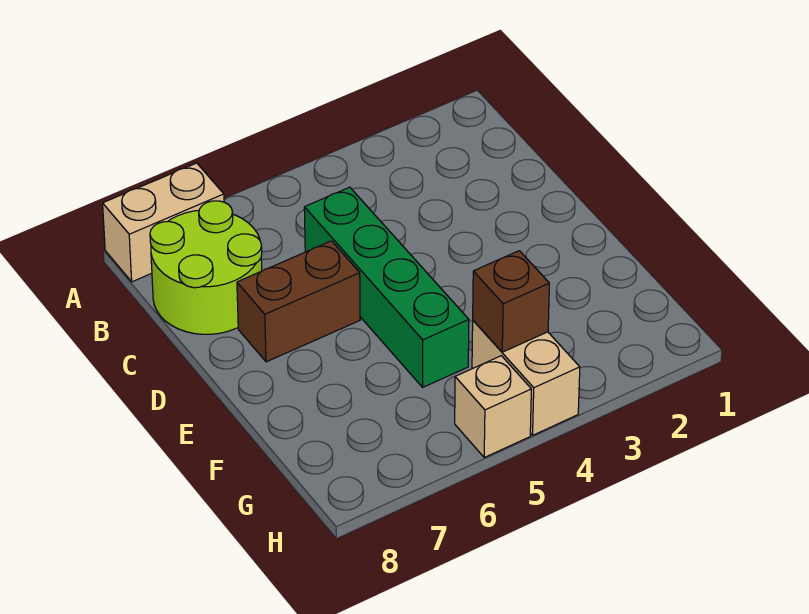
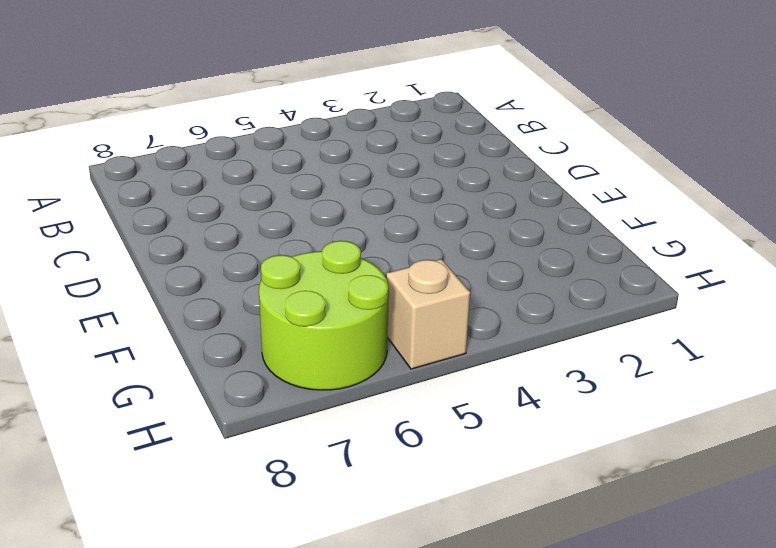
lime round brick G6:H7 level 1 -> lime round brick B7:C8 level 1
none -> tan brick A7:A8 level 1
none -> green brick C5:F5 level 1

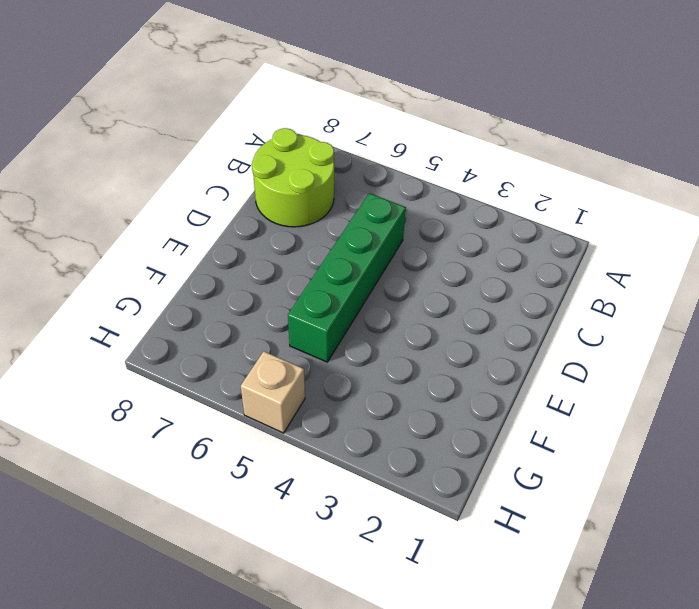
none -> tan brick A7:A8 level 1
none -> brown brick D6:D7 level 1

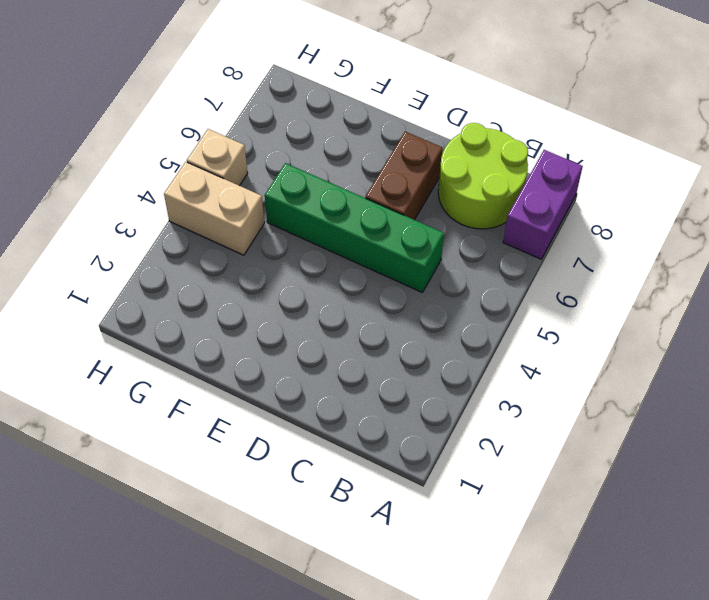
purple brick A7:A8 level 1 -> tan brick A7:A8 level 1
none -> brown brick G4 level 2

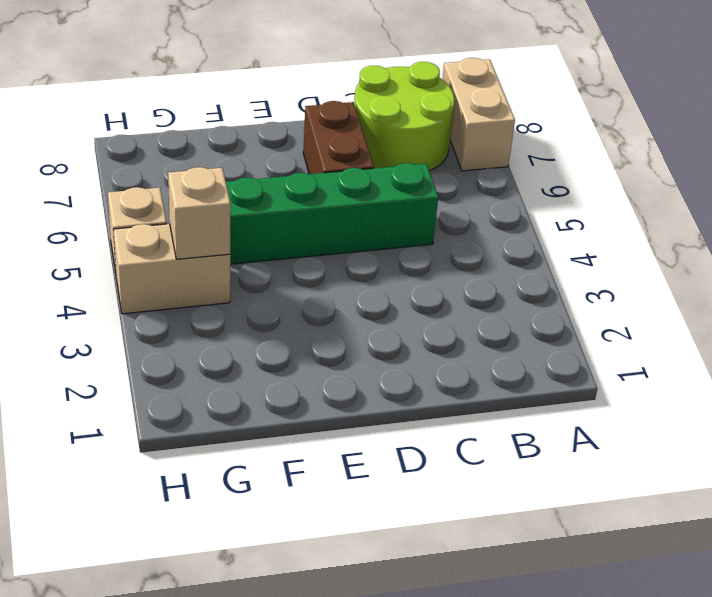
tan brick G4 level 2 -> brown brick G4 level 2

